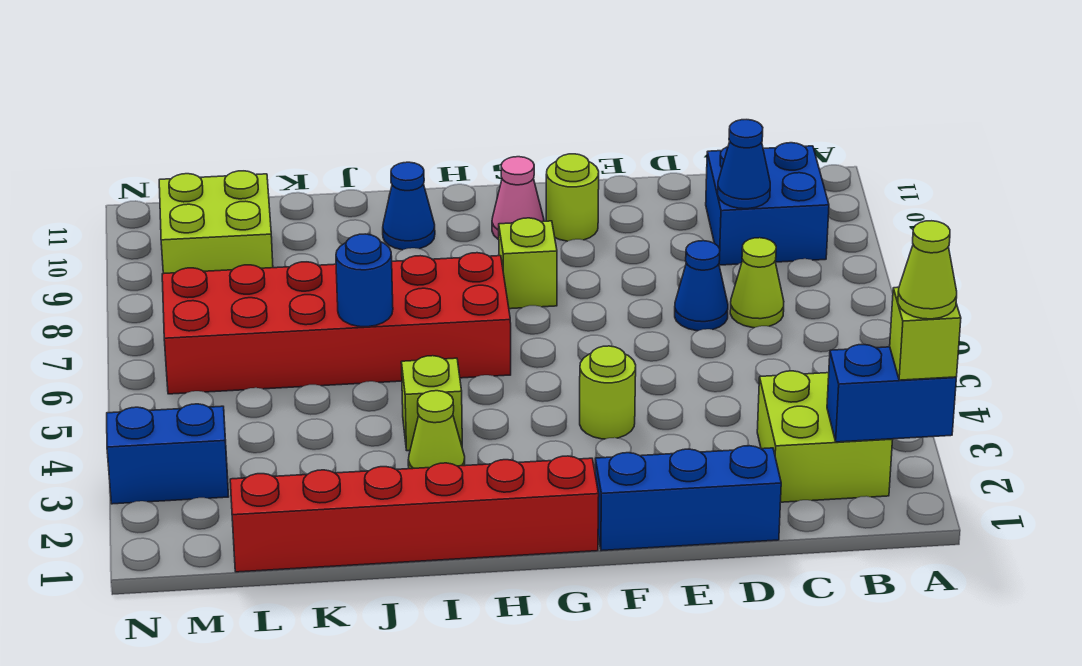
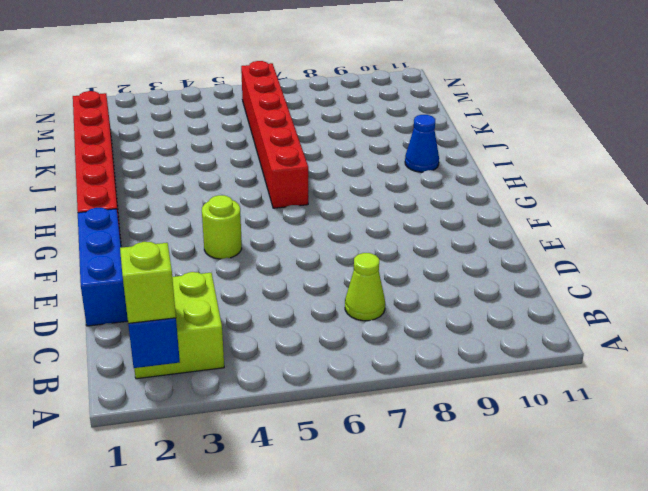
red brick H6:M6 level 1 -> red brick H6:M7 level 1
none -> blue brick B9:C10 level 1
none -> blue cone D7 level 1
none -> lime round brick F10 level 1

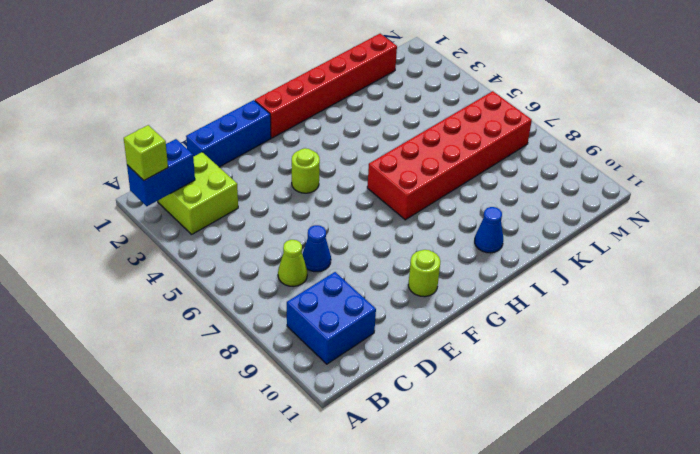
none -> lime brick G8 level 1
none -> pink cone G10 level 1
none -> lime cone I3 level 1

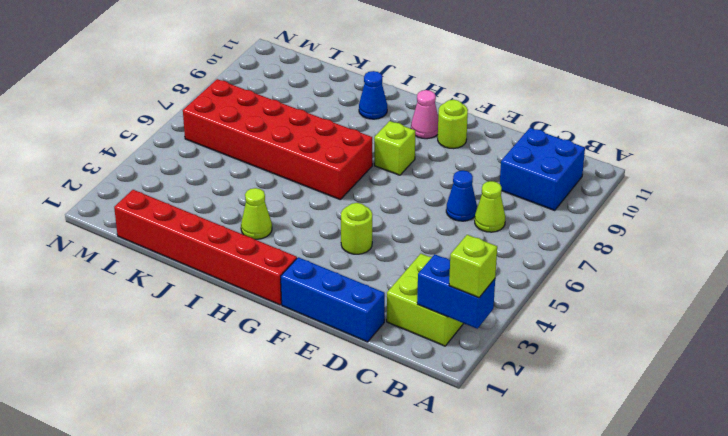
none -> lime brick I4 level 1
none -> lime brick L9:M10 level 1
none -> blue brick M3:N3 level 1

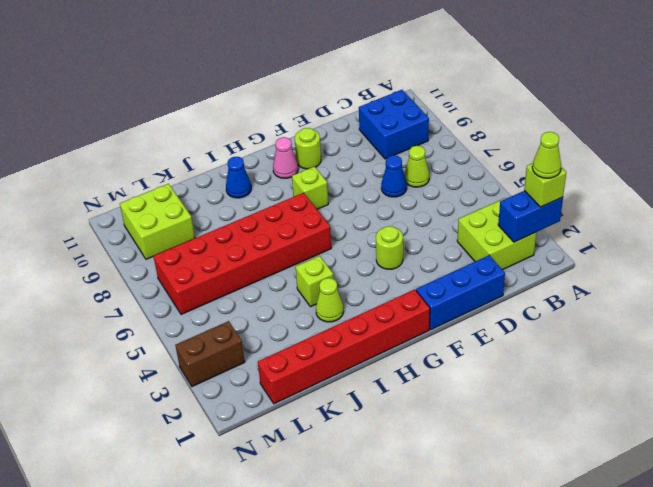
brown brick M3:N3 level 1 -> blue brick M3:N3 level 1
none -> blue cone C9 level 2
none -> blue round brick J6 level 2

